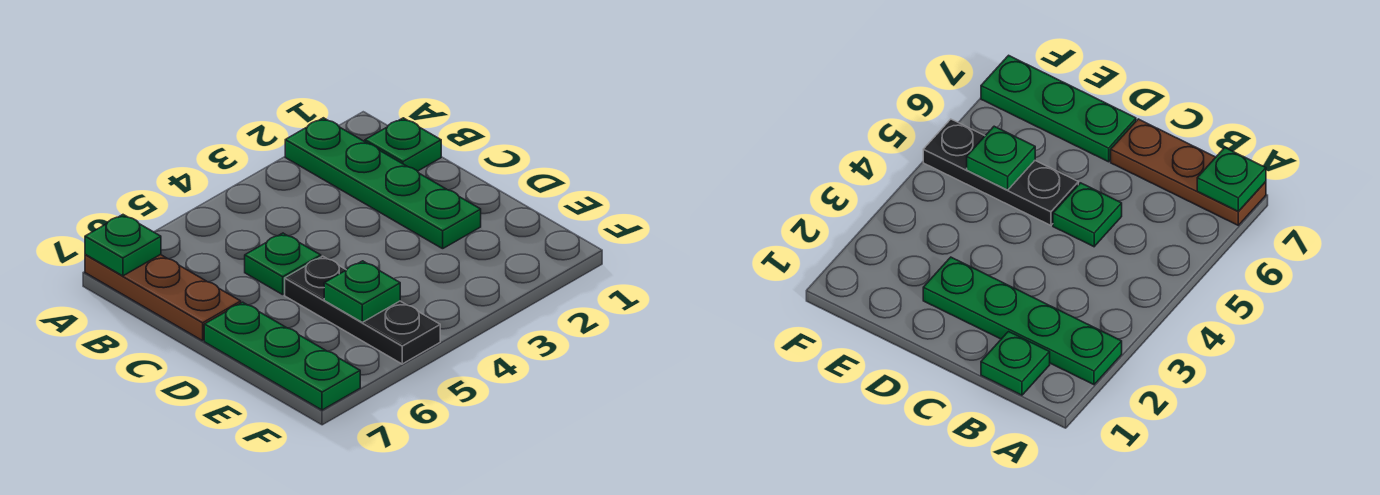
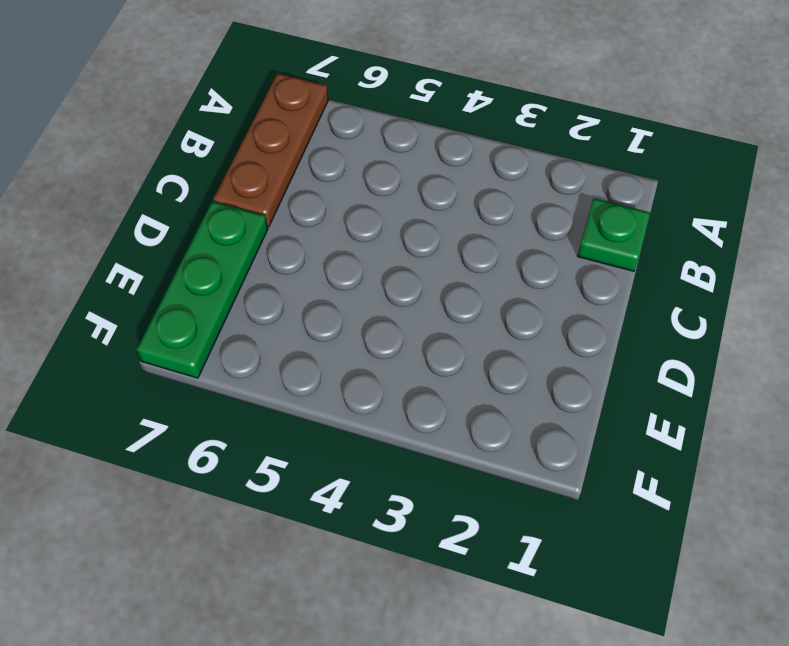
none -> green plate A2:D2 level 1
none -> green plate C5 level 1

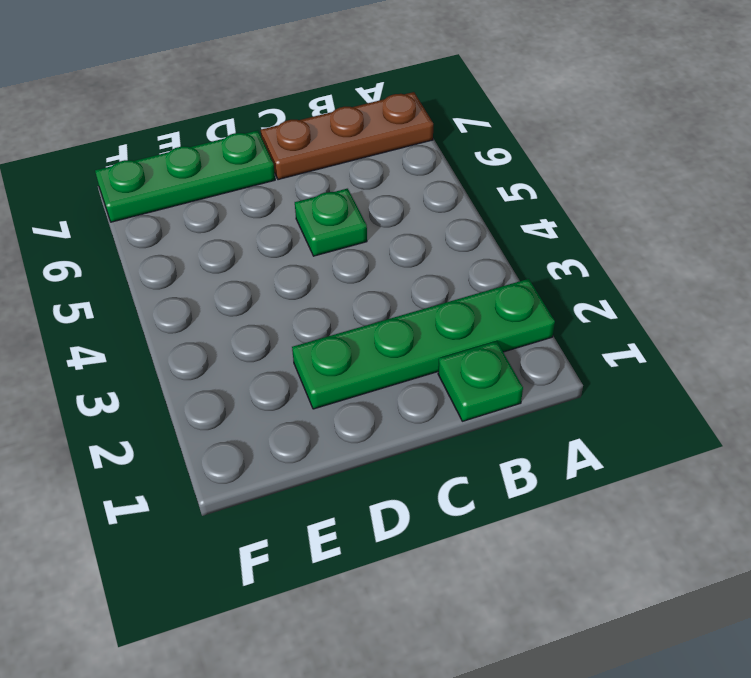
none -> black plate D5:F5 level 1
none -> green plate A7 level 2

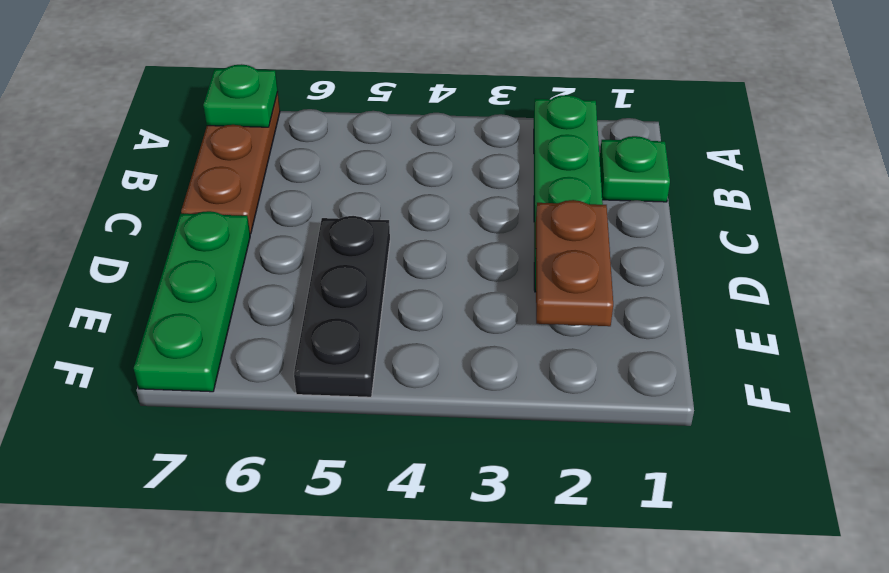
brown plate D2:E2 level 2 -> none
none -> green plate C5 level 1
none -> green plate E5 level 2

